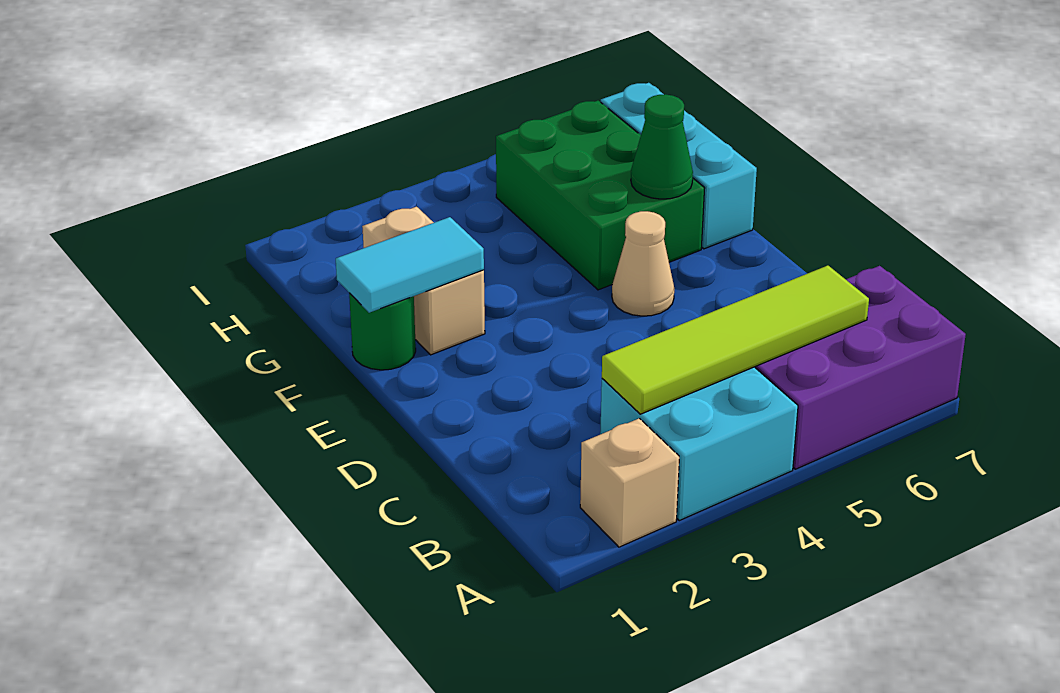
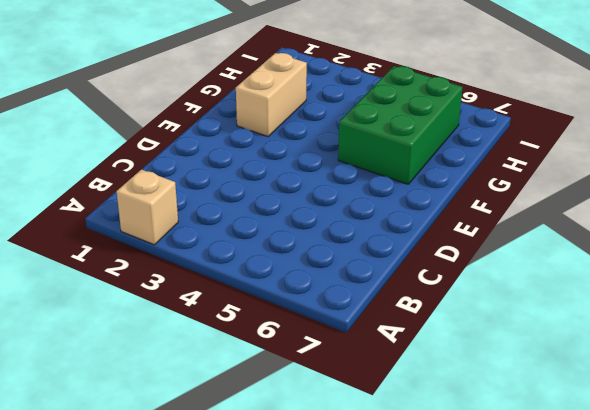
none -> cyan brick A3:B4 level 1
none -> purple brick A5:B7 level 1

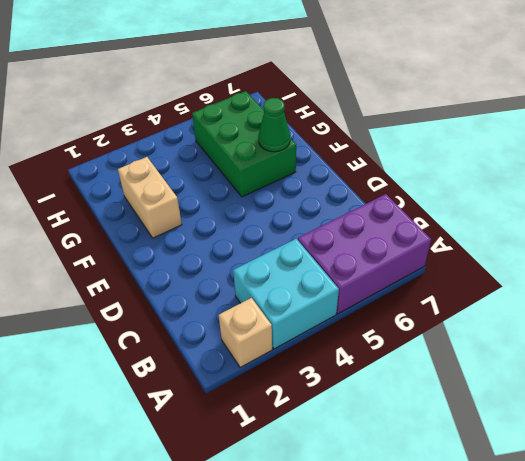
none -> tan cone E5 level 1
none -> green round brick F1 level 1

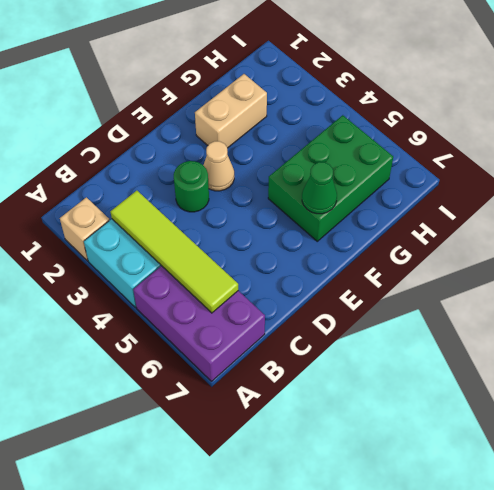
green round brick D3 level 1 -> green round brick F1 level 1
tan cone E3 level 1 -> tan cone E5 level 1
none -> cyan brick F7:H7 level 1
none -> cyan tile F1:F2 level 2

